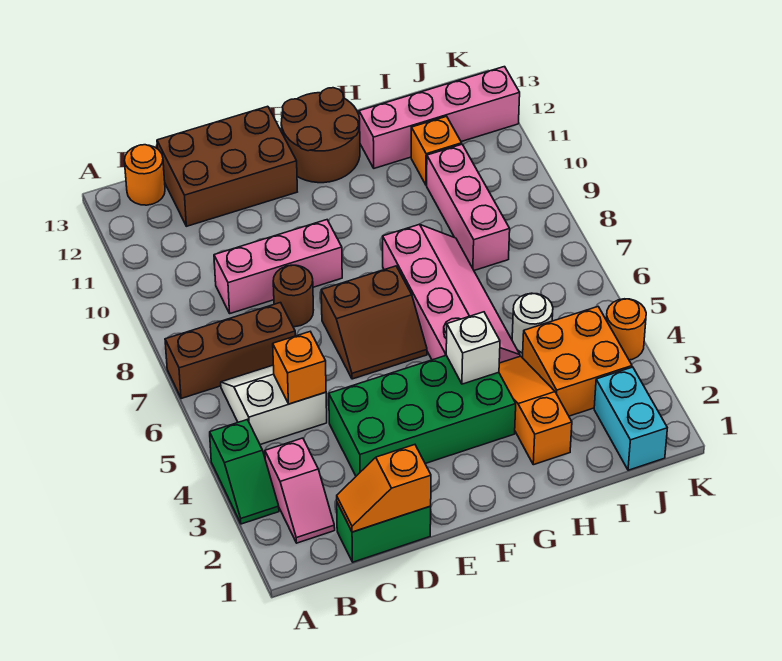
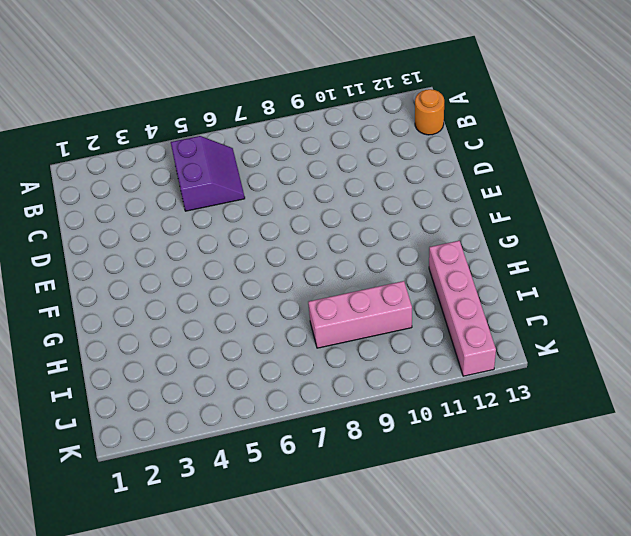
purple slope B5:C6 level 1 top 5 -> white slope B5:C6 level 1 top 5
none -> green slope A3:A4 level 1 top 4
none -> brown brick A7:C7 level 1
none -> pink slope B2:B3 level 1 top 3

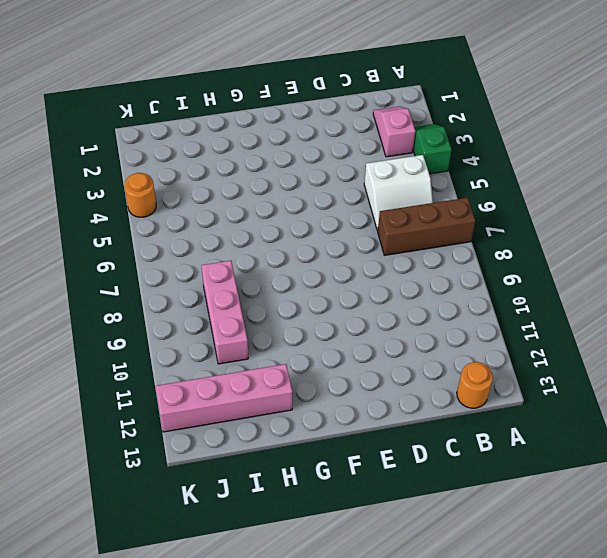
none -> green brick C1:D1 level 1
none -> pink brick C9:E9 level 1
none -> brown brick C12:E13 level 1

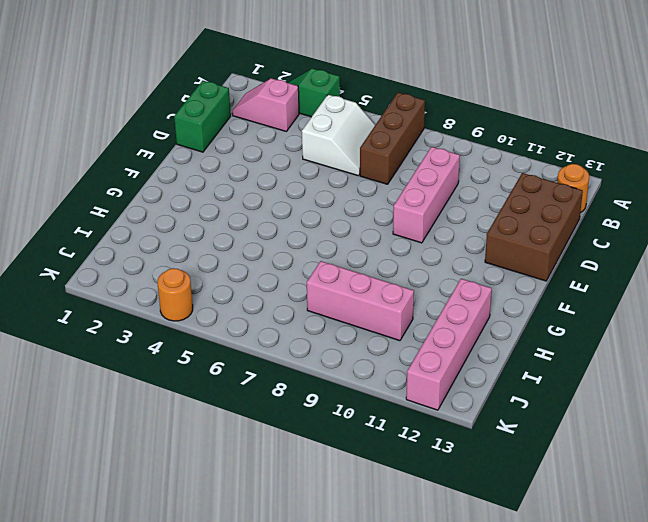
none -> green brick D3:G4 level 1
none -> brown round brick D8 level 1
none -> brown slope E6:F7 level 1 top 7

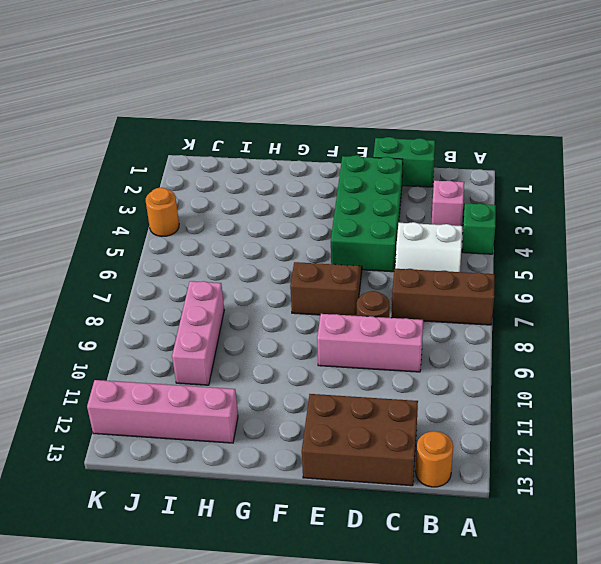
green brick D2:E5 level 1 -> green brick D3:G4 level 1
none -> brown round brick F12:G13 level 1
none -> pink slope G5:H8 level 1 top G
none -> orange slope H2:H4 level 1 top 2

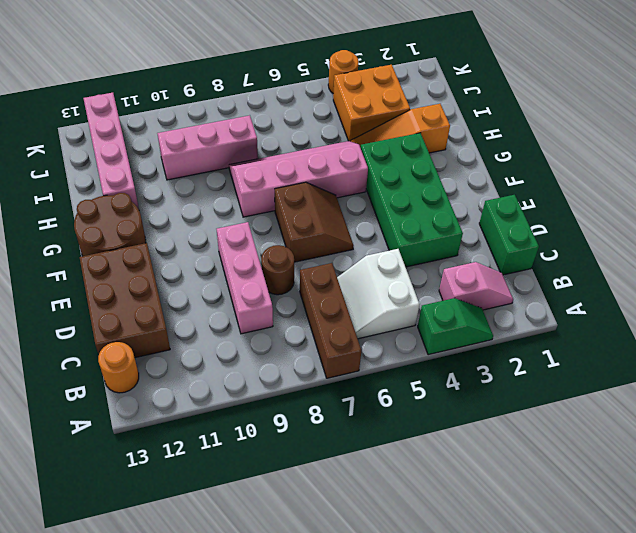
none -> white round brick I5 level 1
none -> orange brick I11 level 1
none -> cyan brick J1:J2 level 1

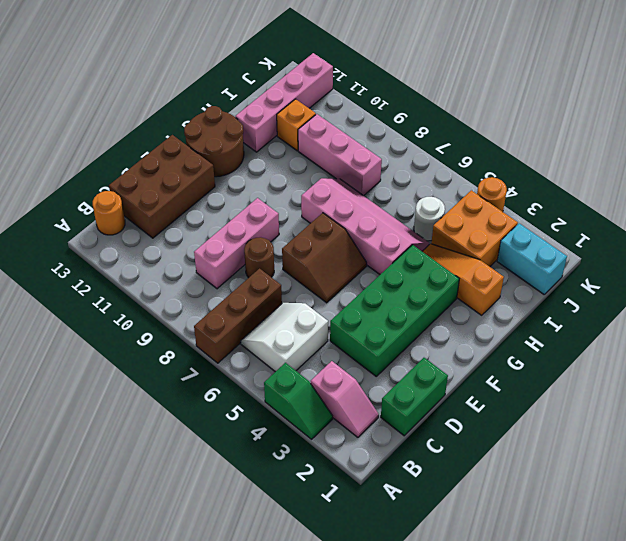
none -> orange slope C1:D1 level 2 top D
none -> orange brick C5 level 2
none -> white brick G4 level 2

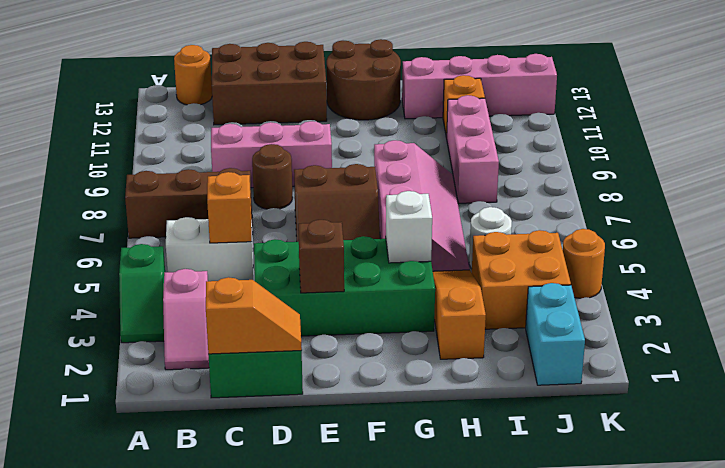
orange slope C1:D1 level 2 top C -> orange slope C1:D1 level 2 top D
brown brick E3 level 2 -> none

